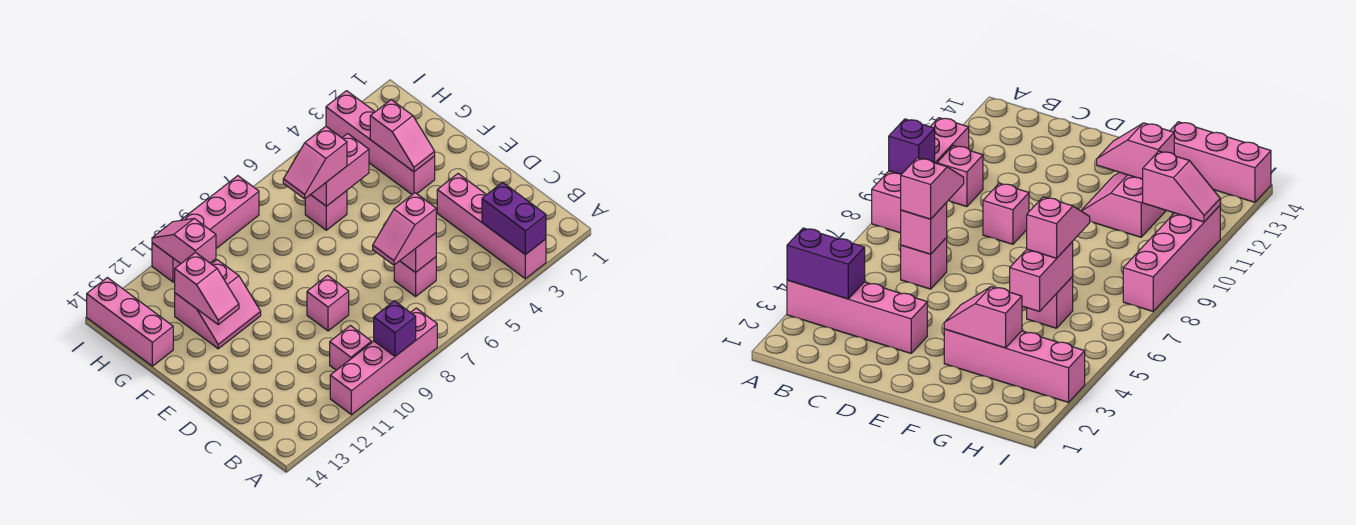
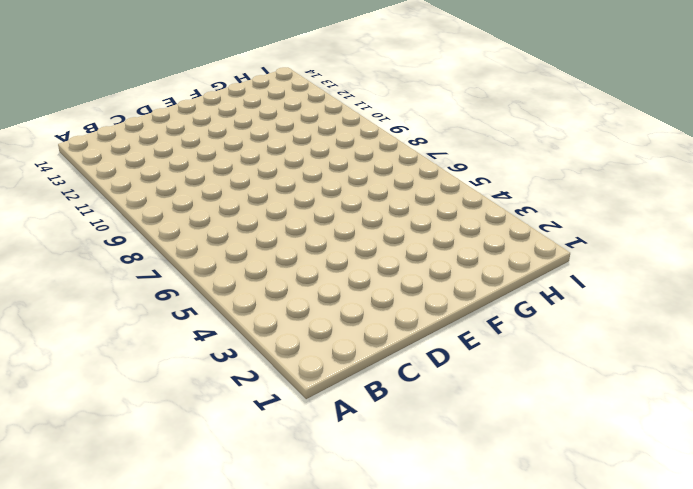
none -> pink brick A3:D3 level 1
none -> pink brick A8:A11 level 1
none -> pink brick B10 level 1

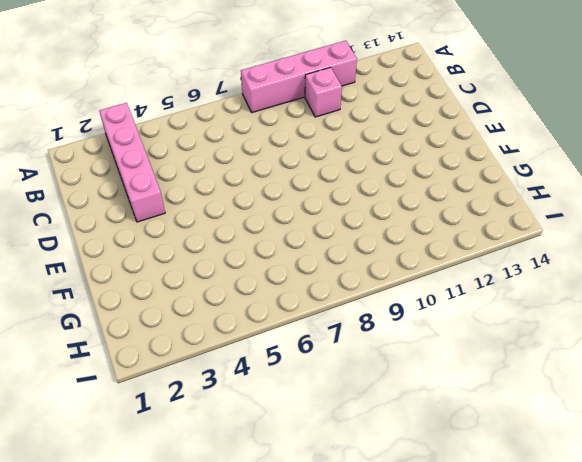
none -> pink brick C6 level 1
none -> pink brick D9 level 1
none -> pink brick F3:I3 level 1

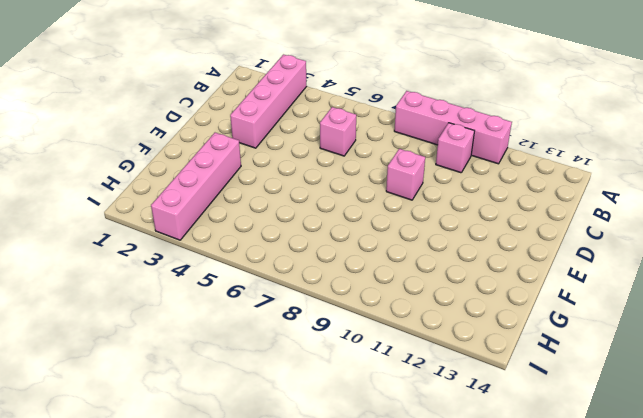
none -> pink slope F11:G12 level 1 top G
none -> pink brick G6 level 1
none -> pink brick G14:I14 level 1

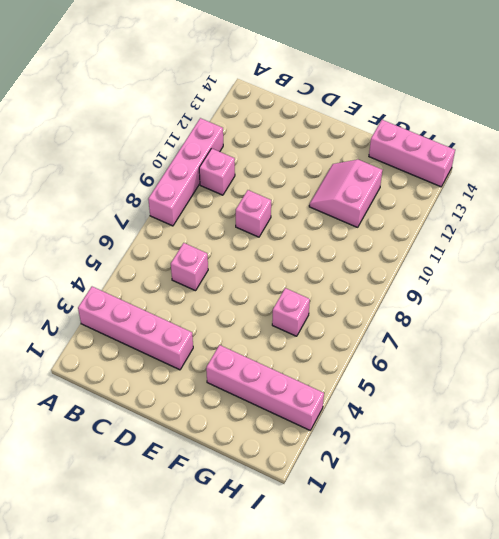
none -> pink brick I8:I11 level 1
none -> purple brick A3:B3 level 2
none -> purple brick A9 level 2

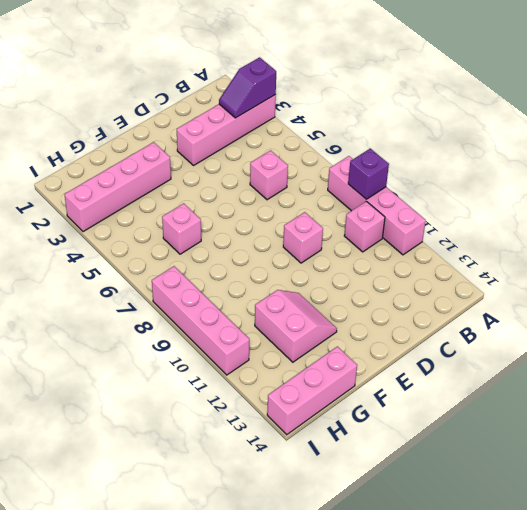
purple slope A3:B3 level 2 top A -> purple brick A3:B3 level 2
none -> pink brick C6 level 2
none -> pink slope F3:G3 level 2 top G
none -> pink slope F12:G12 level 2 top G

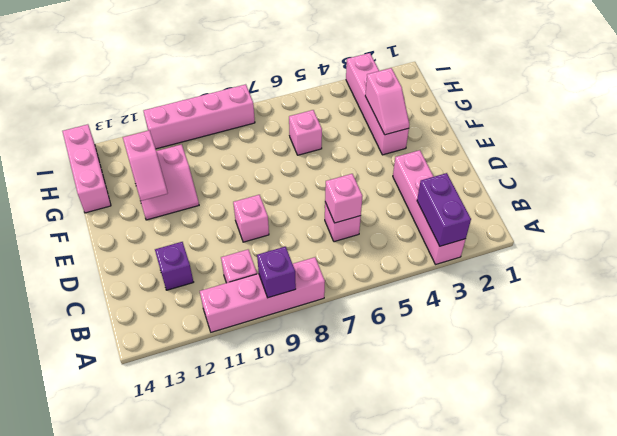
purple brick C12 level 1 -> none
none -> pink brick G5:G6 level 2
none -> pink slope H11:I11 level 2 top H
none -> pink slope C6:C7 level 3 top 6

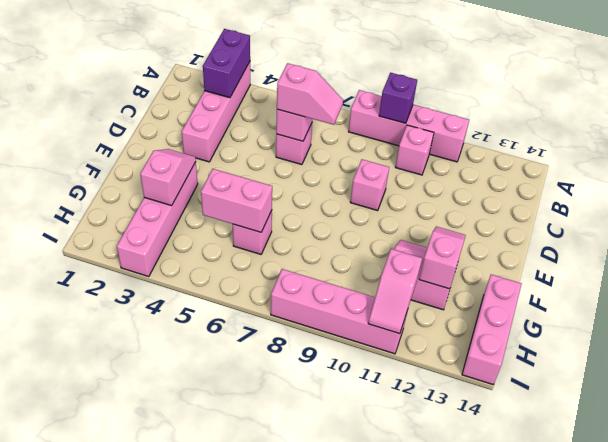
none -> pink slope G6:G7 level 3 top 6

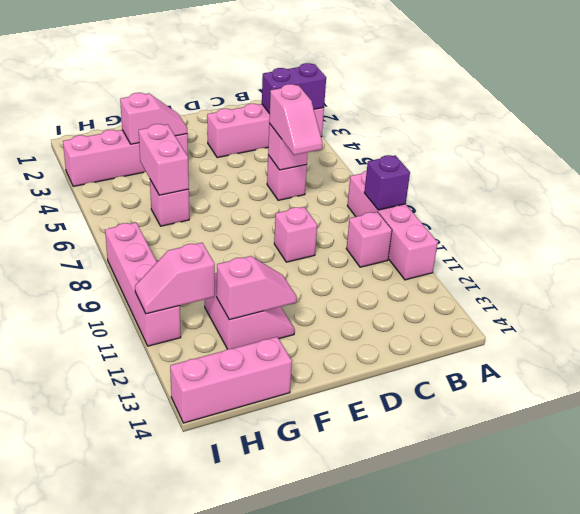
none -> pink slope G6:G7 level 3 top 6

